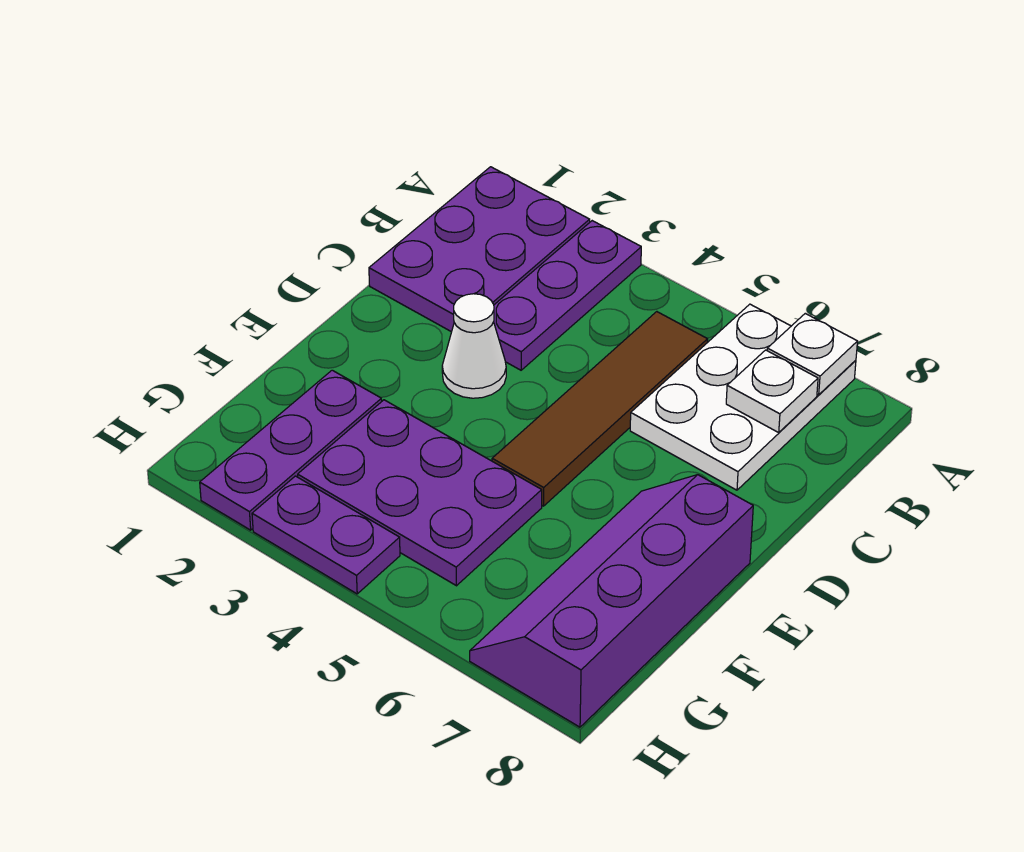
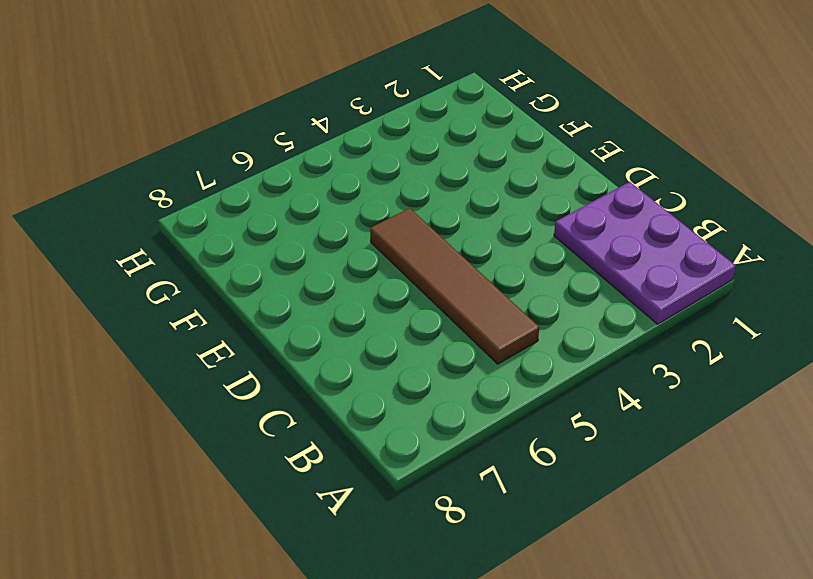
none -> purple plate A3:C3 level 1
none -> white plate A6:C7 level 1

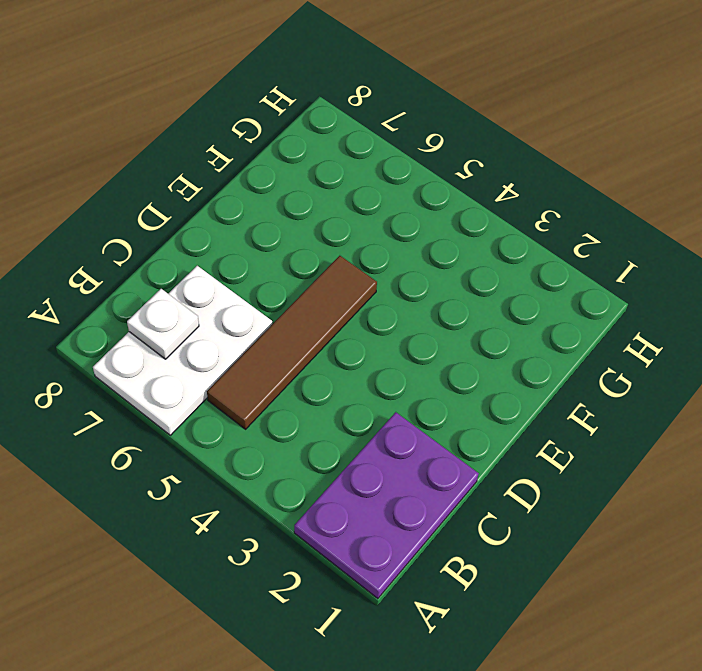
none -> purple plate A3:C3 level 1
none -> white cone D3 level 1

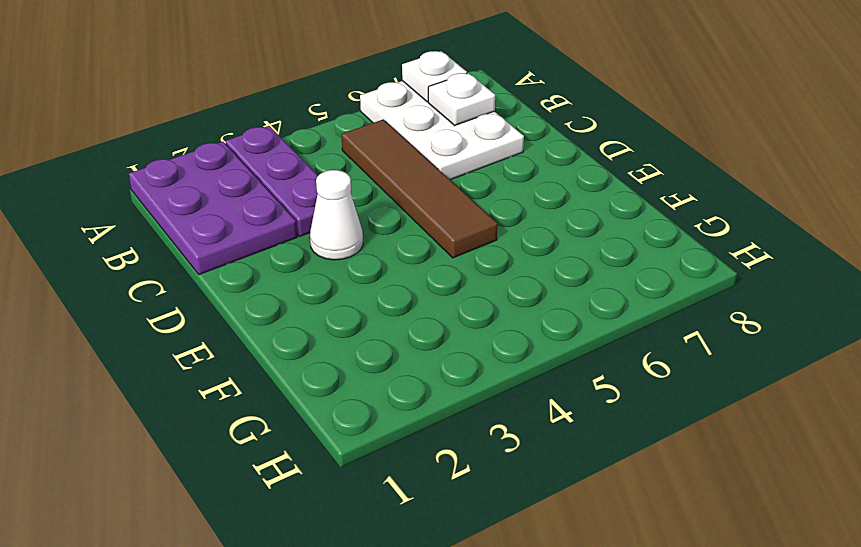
none -> purple slope E7:H8 level 1 top 8
none -> purple plate F2:H2 level 1

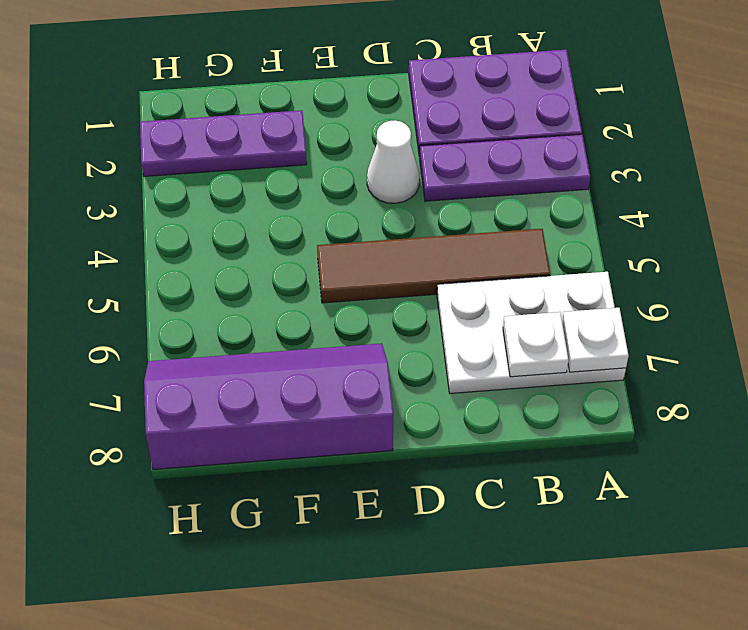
none -> purple plate F3:G5 level 1
none -> purple plate H3:H4 level 1

